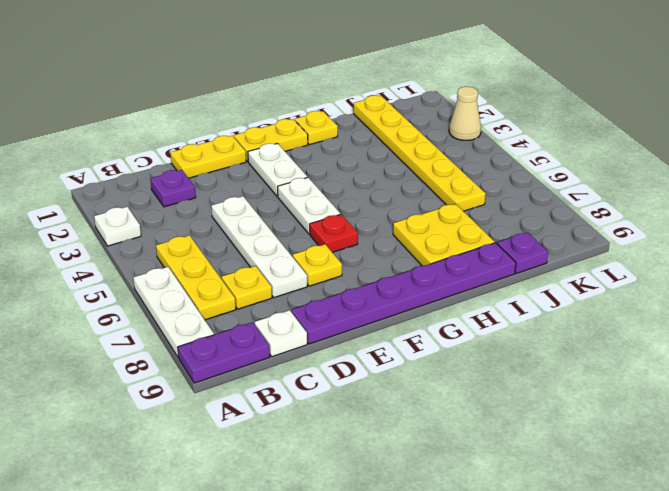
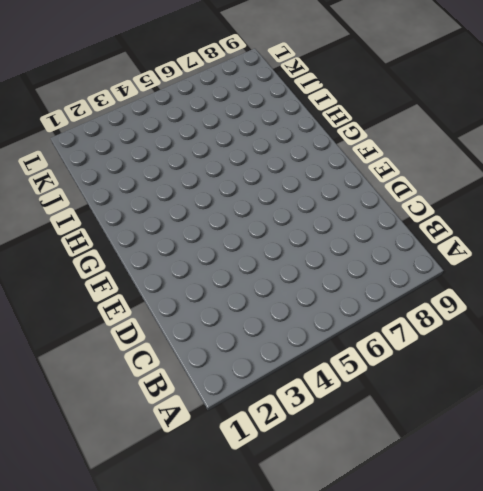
none -> white plate A3 level 1
none -> white plate A6:A8 level 1
none -> purple plate A9:B9 level 1

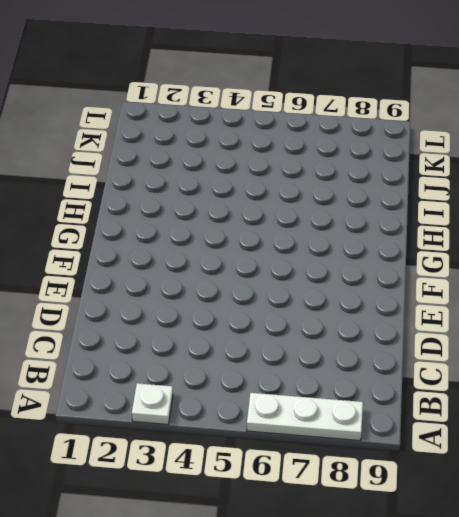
none -> purple plate A9:B9 level 1
none -> yellow plate B5:B7 level 1
none -> purple plate C2 level 1

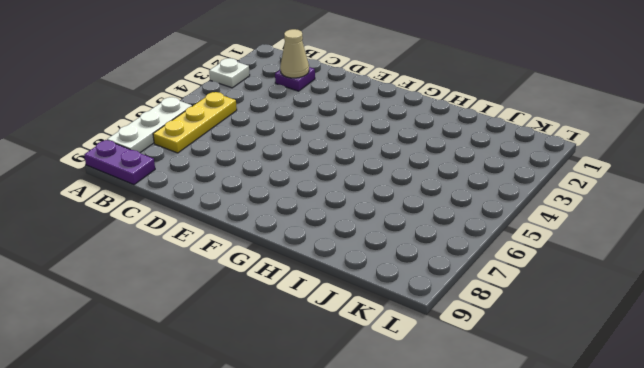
tan cone C2 level 2 -> tan cone L3 level 1
none -> yellow plate C7 level 1
none -> white plate C9 level 1
none -> yellow plate D1:E1 level 1

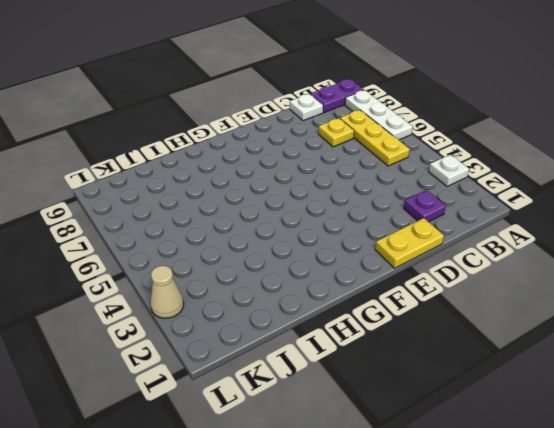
none -> white plate D4:D7 level 1
none -> purple plate D9:I9 level 1
none -> yellow plate E7 level 1

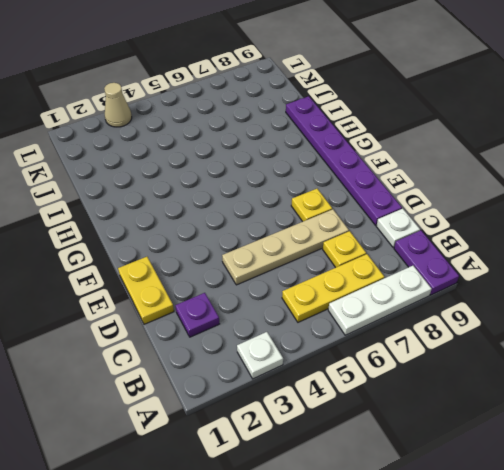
tan plate D4:D7 level 1 -> white plate D4:D7 level 1
none -> yellow plate F1:G1 level 1
none -> white plate F2:F3 level 1
none -> white plate F4:F5 level 1

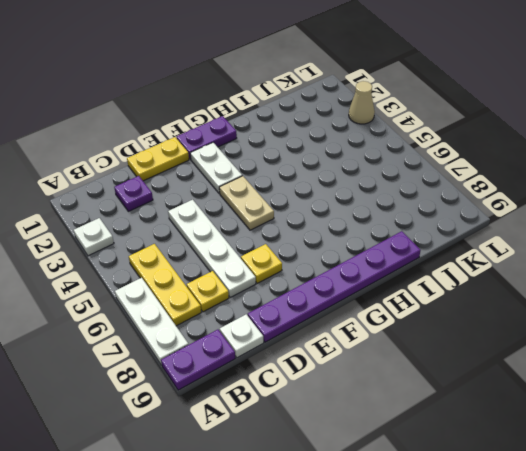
purple plate F1:G1 level 1 -> yellow plate F1:G1 level 1
tan plate F4:F5 level 1 -> white plate F4:F5 level 1
none -> red plate F6 level 1
none -> yellow plate H1 level 1
none -> yellow plate H7:I8 level 1

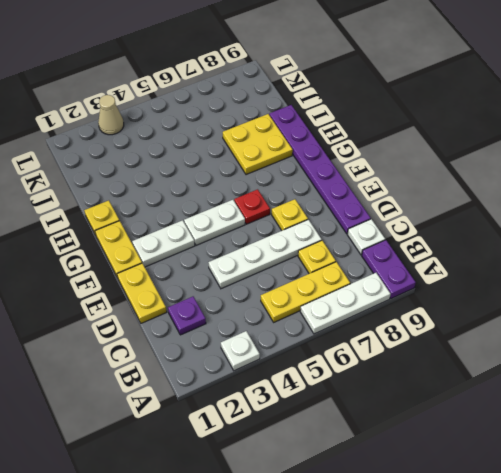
none -> yellow plate J1:J6 level 1
none -> purple plate J9 level 1

